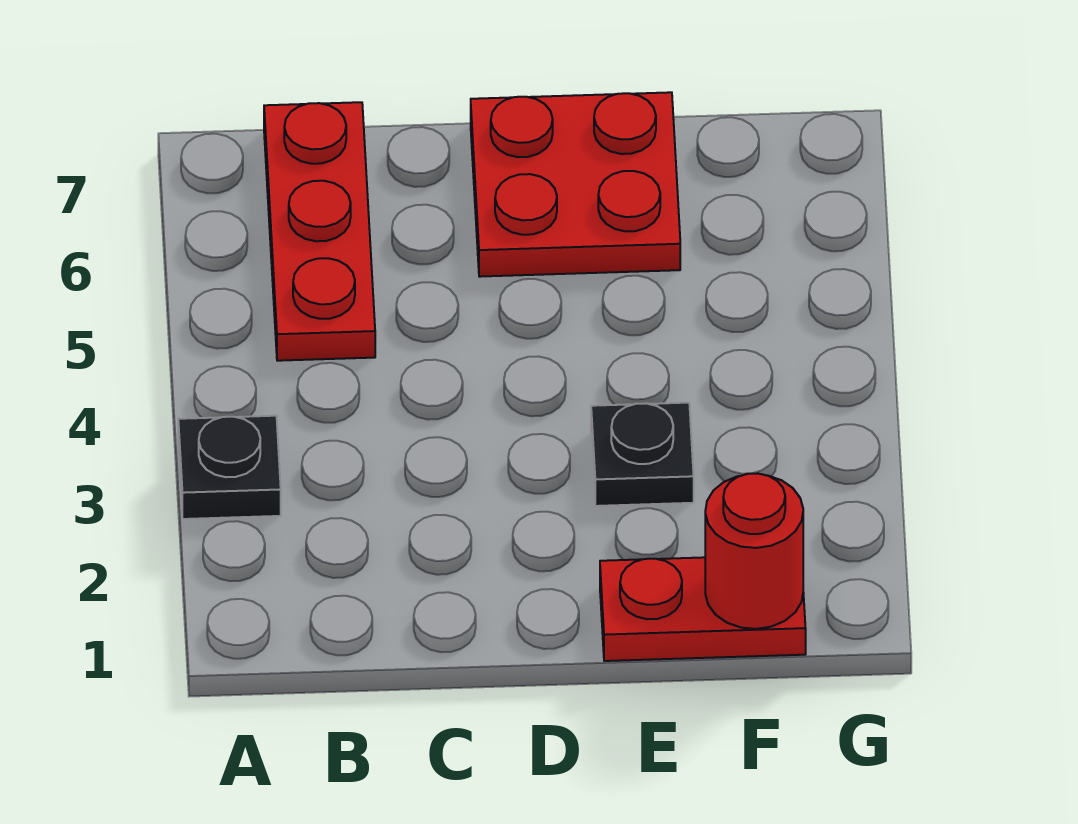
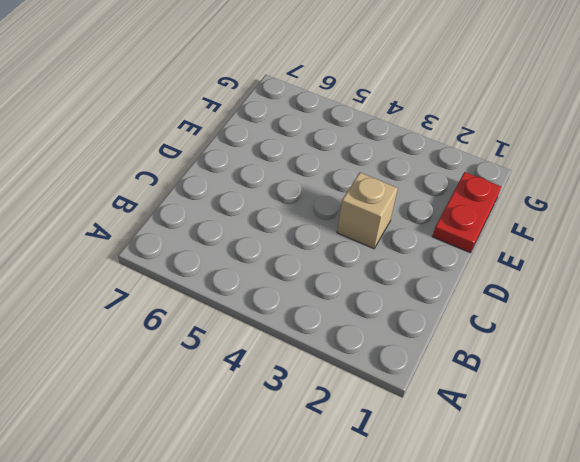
tan brick D3 level 1 -> none
none -> black plate A3 level 1
none -> red plate B5:B7 level 1

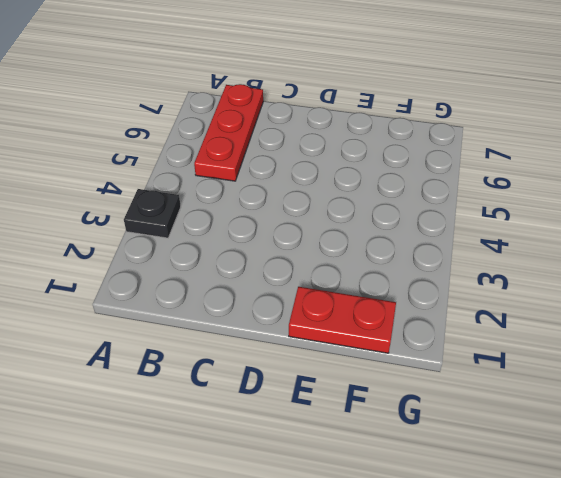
none -> red plate D6:E7 level 1
none -> black plate E3 level 1

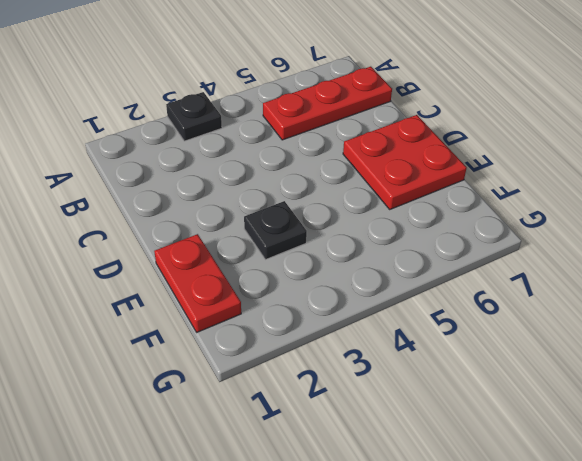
none -> red round brick F1 level 2

